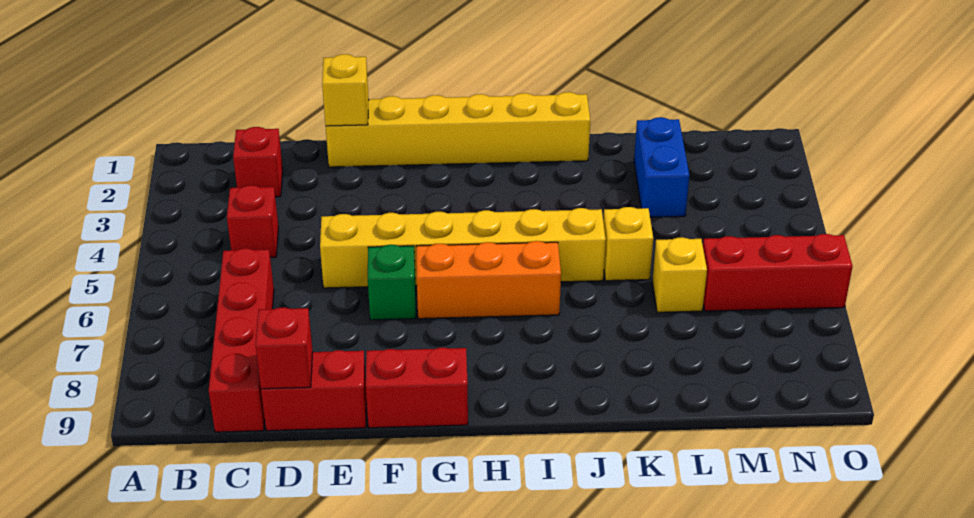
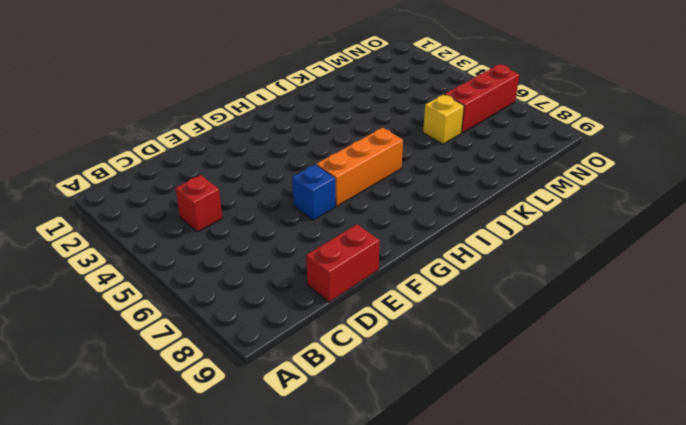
blue brick F6 level 1 -> green brick F6 level 1
none -> red brick C2 level 1
none -> red brick C6:C9 level 1
none -> yellow brick E1:J1 level 1

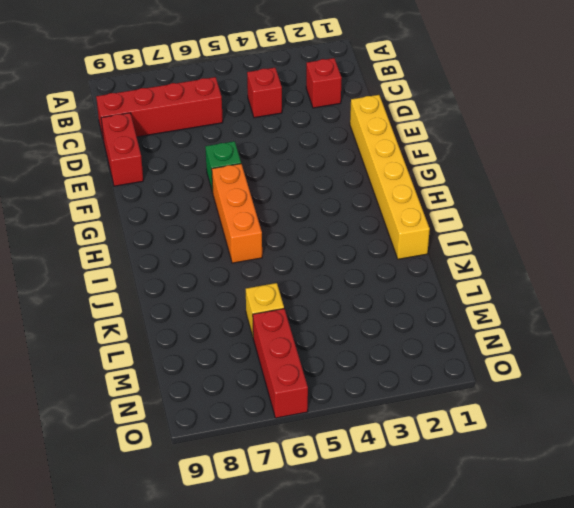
none -> yellow brick E5:J5 level 1
none -> red brick F9:G9 level 1
none -> yellow brick K5 level 1

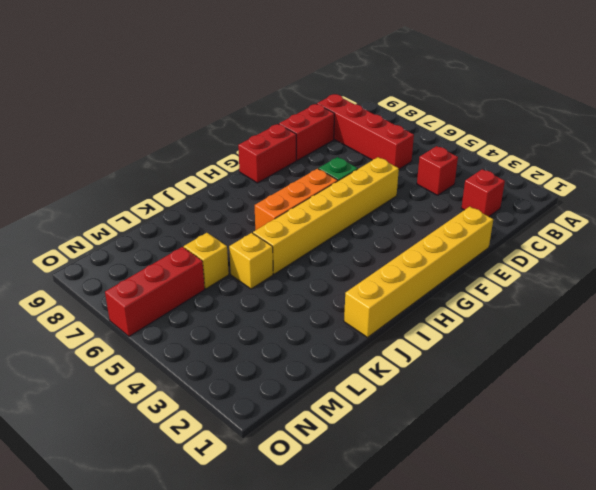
none -> blue brick L2:L3 level 1
none -> red brick D9 level 2
none -> yellow brick E1 level 2

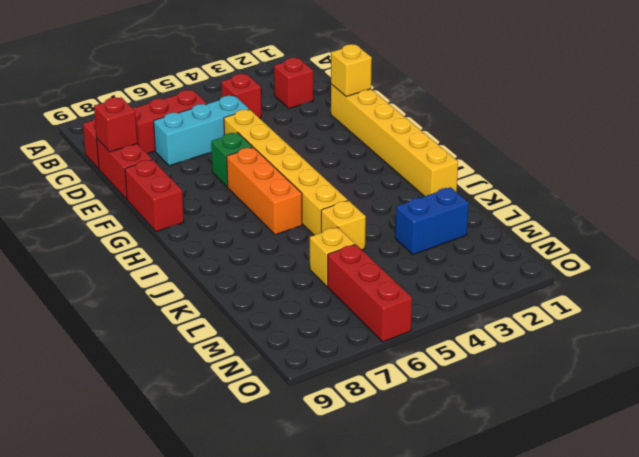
cyan brick D5:D7 level 1 -> none

